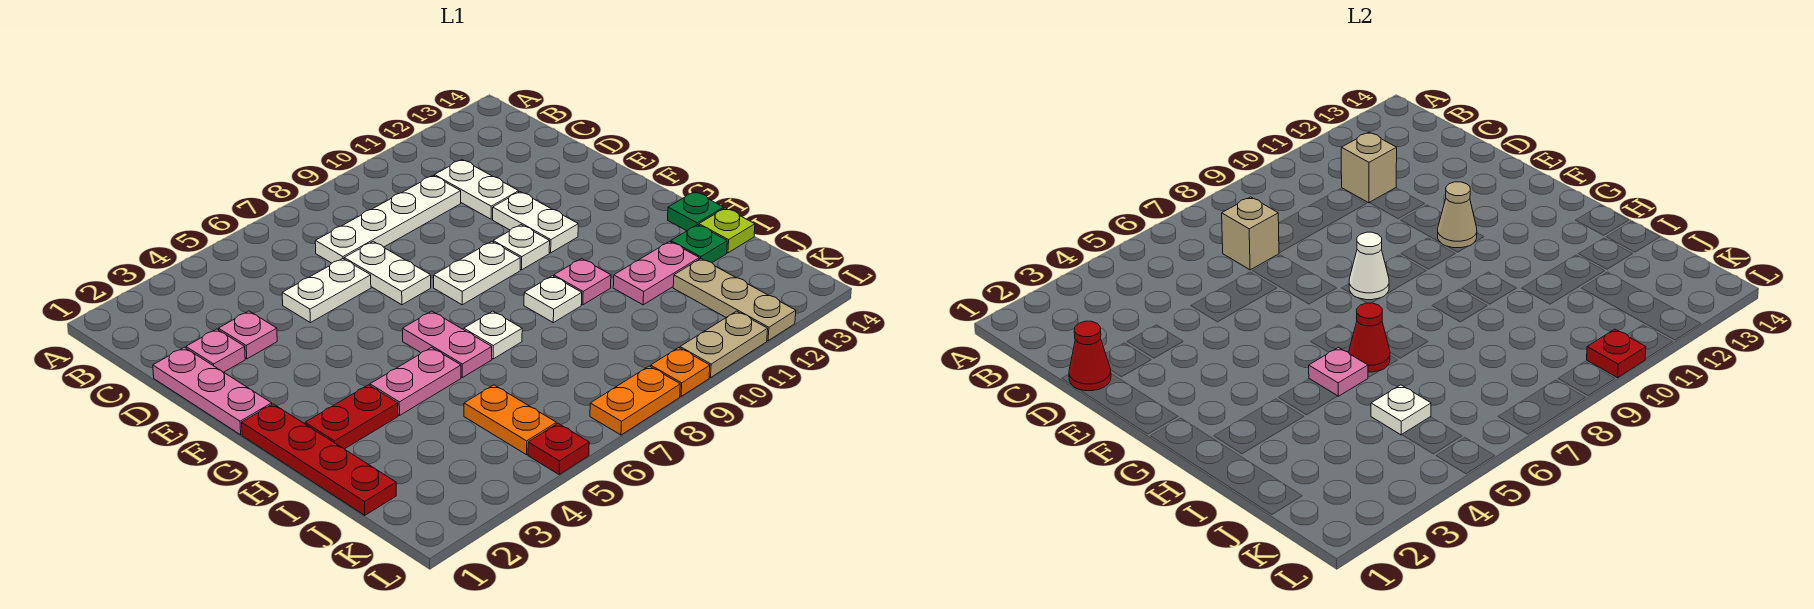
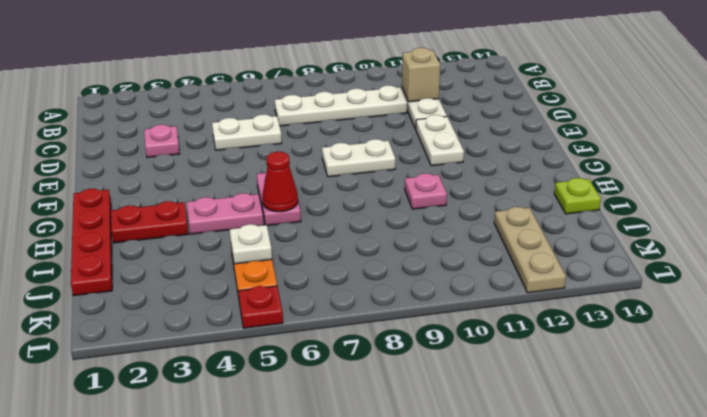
none -> pink plate D1:F1 level 1
none -> pink plate D2 level 1
none -> white plate D7:E7 level 1
none -> white plate F10 level 1

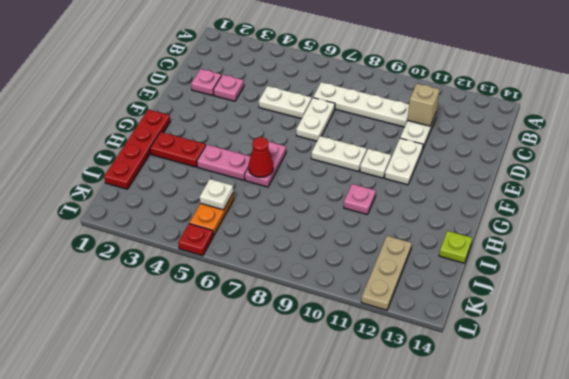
none -> pink plate D1:F1 level 1
none -> white plate H7 level 1
none -> white plate H9 level 1
none -> green plate H14 level 1

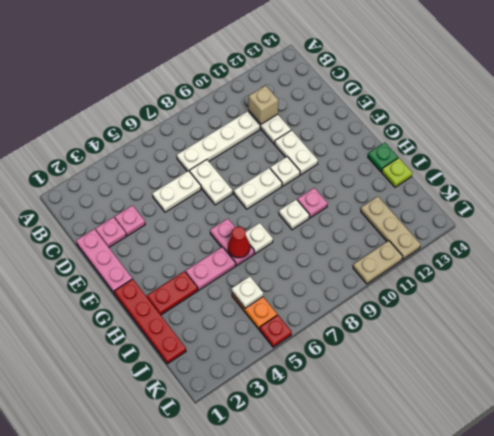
none -> pink plate I11:I12 level 1
none -> green plate I13 level 1
none -> orange plate L7:L8 level 1
none -> orange plate L9 level 1

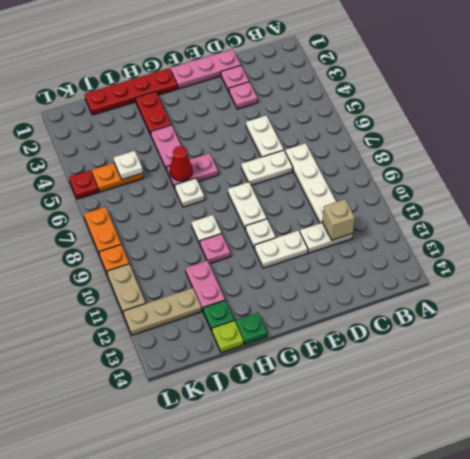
none -> tan brick C7 level 2
none -> red cone D1 level 2
none -> white cone F8 level 2
none -> tan cone F11 level 2

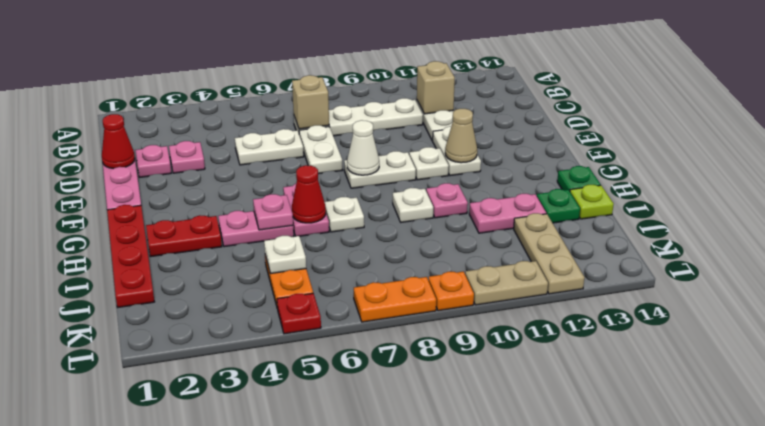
none -> red plate L10 level 2

